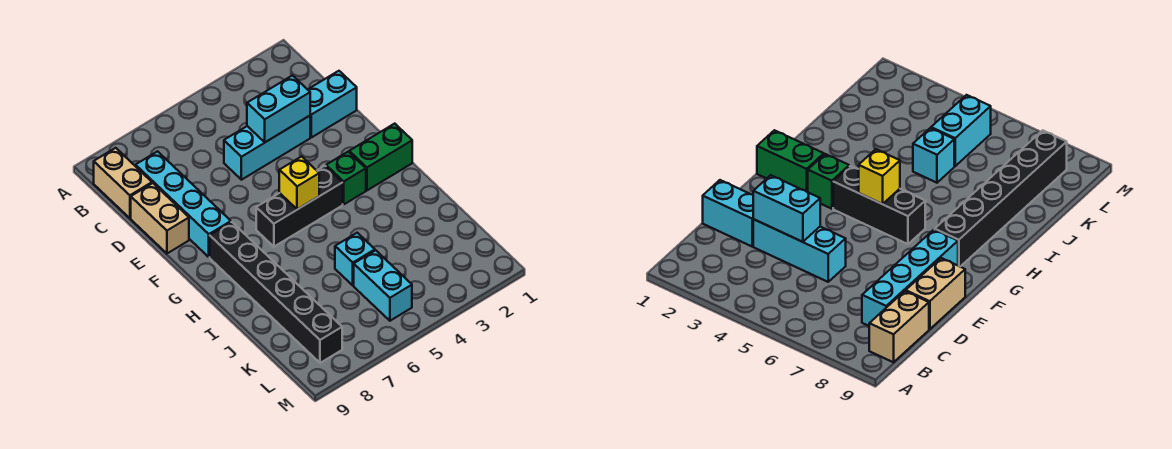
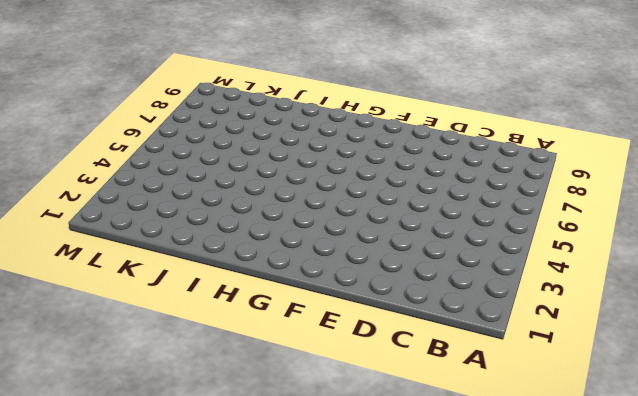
none -> tan brick B9:C9 level 1
none -> cyan brick C8:F8 level 1
none -> cyan brick D1:D2 level 1

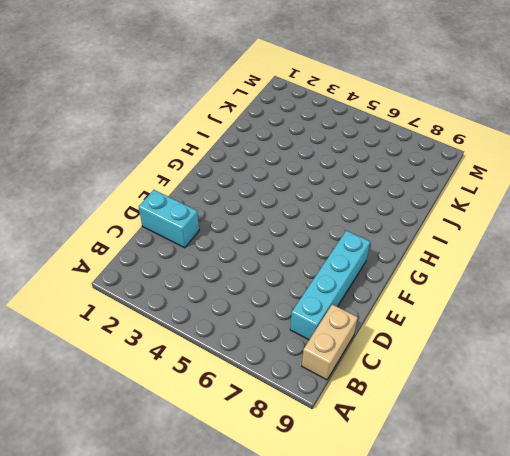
none -> cyan brick D3:D5 level 1
none -> tan brick D9:E9 level 1
none -> green brick G1:G2 level 1

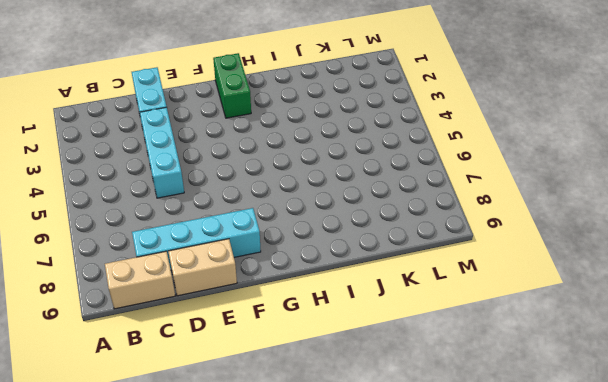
none -> green brick G3 level 1
none -> black brick G4:G6 level 1
none -> black brick G8:L8 level 1

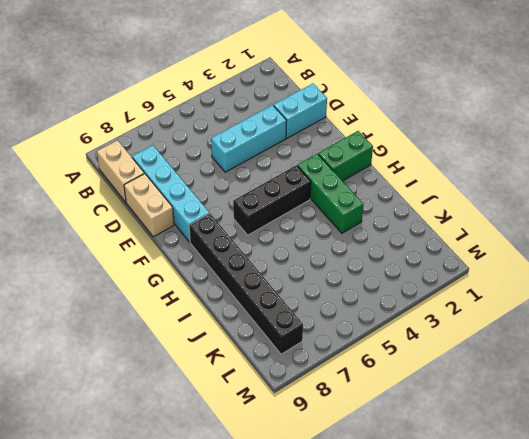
green brick G3:I3 level 1 -> green brick G3 level 1
none -> cyan brick J5 level 1
none -> cyan brick K5:L5 level 1
none -> cyan brick D3:D4 level 2

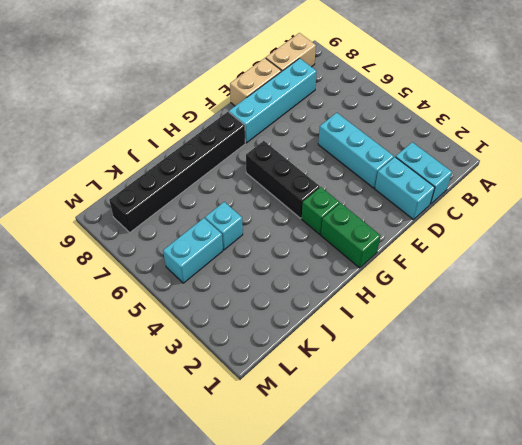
cyan brick C1:C2 level 1 -> cyan brick D3:D4 level 2
none -> yellow brick G5 level 2

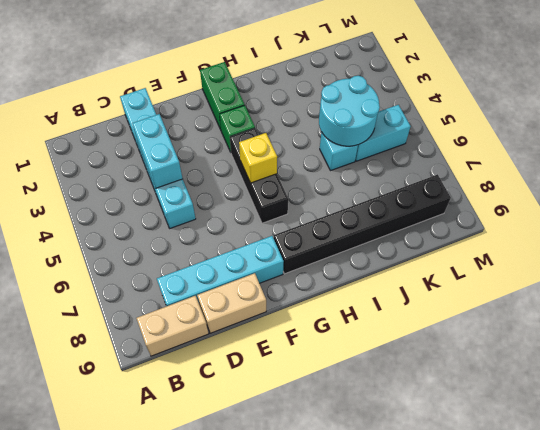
cyan round brick J4:K5 level 2 -> none

